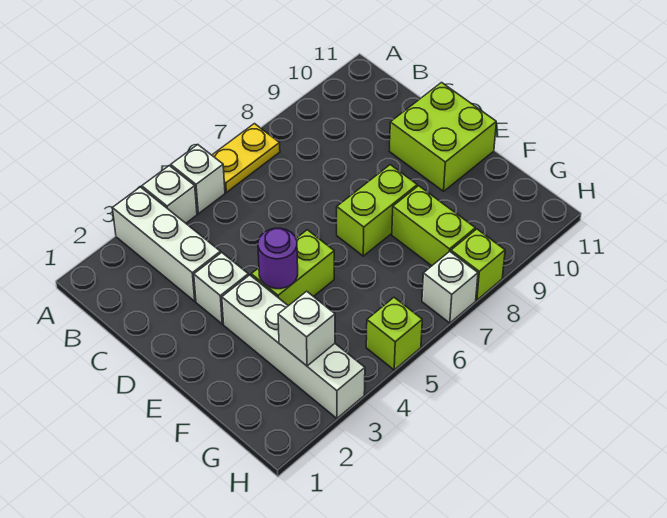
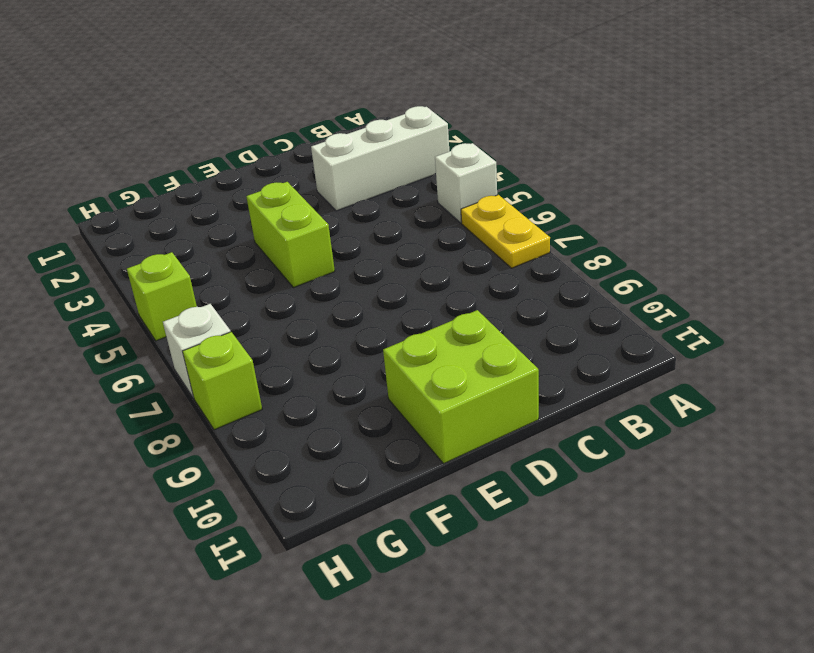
none -> white brick A4 level 1
none -> white brick D3 level 1
none -> white brick E3:H3 level 1

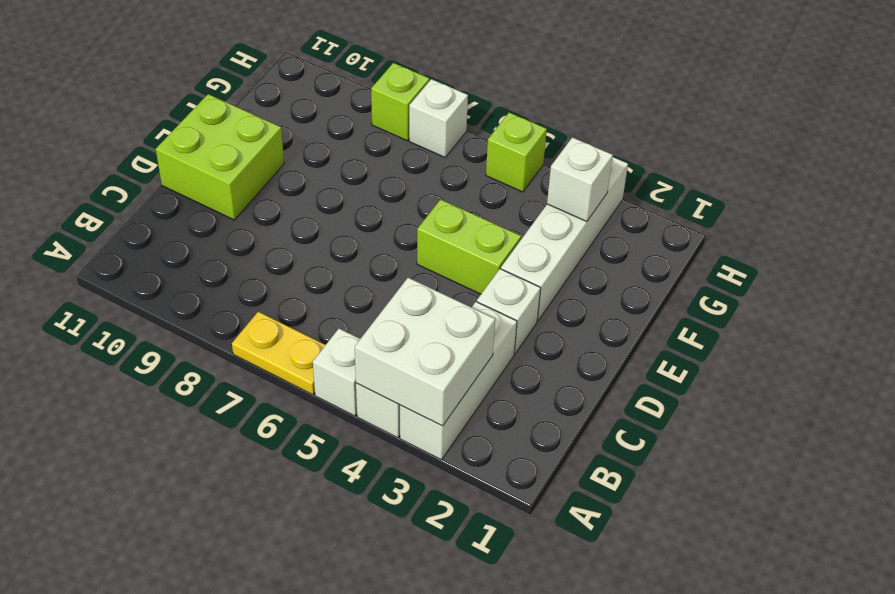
white brick A3:B4 level 2 -> none
none -> lime brick E7:E8 level 1
none -> lime brick F8:G8 level 1
none -> purple round brick E4 level 2

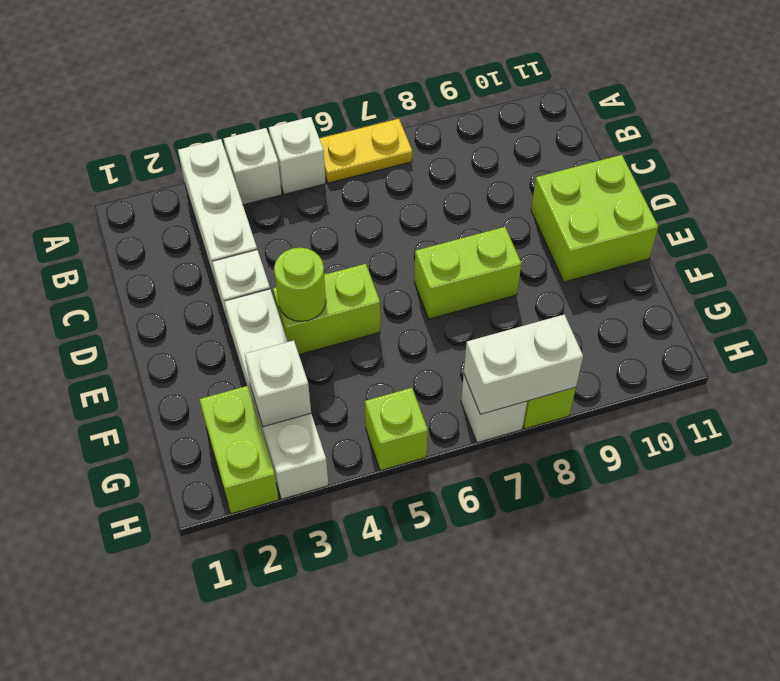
lime round brick E4 level 2 -> purple round brick E4 level 2
lime brick G2:H2 level 1 -> lime brick F8:G8 level 1
white brick H7:H8 level 2 -> none

